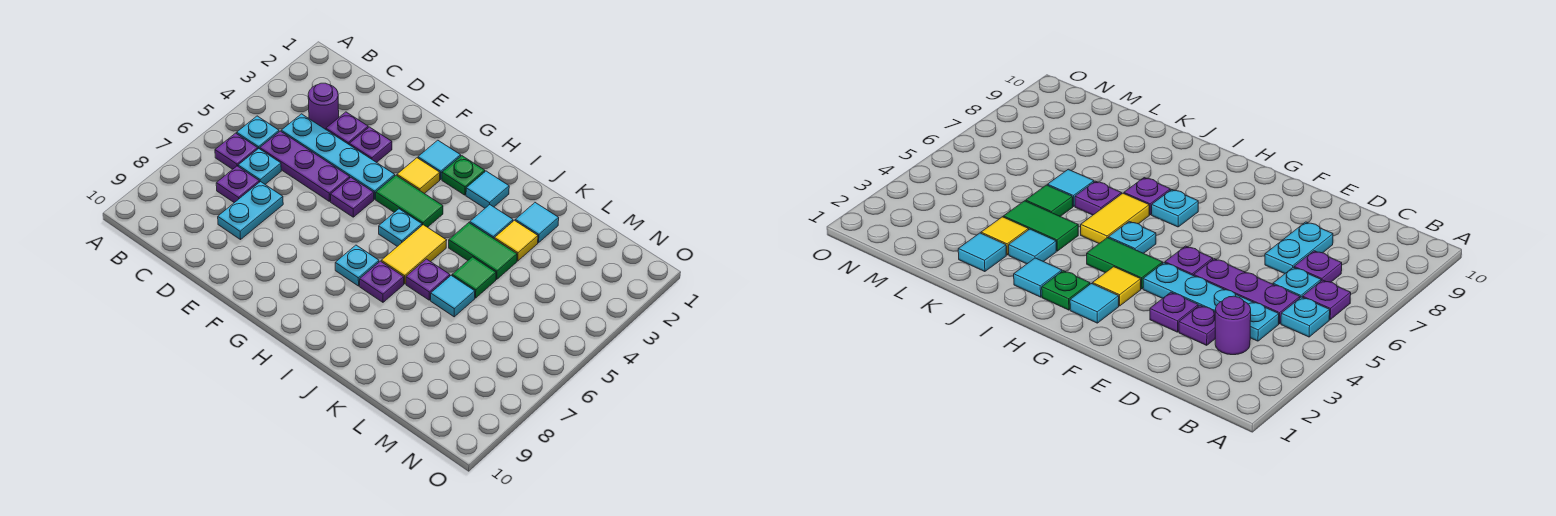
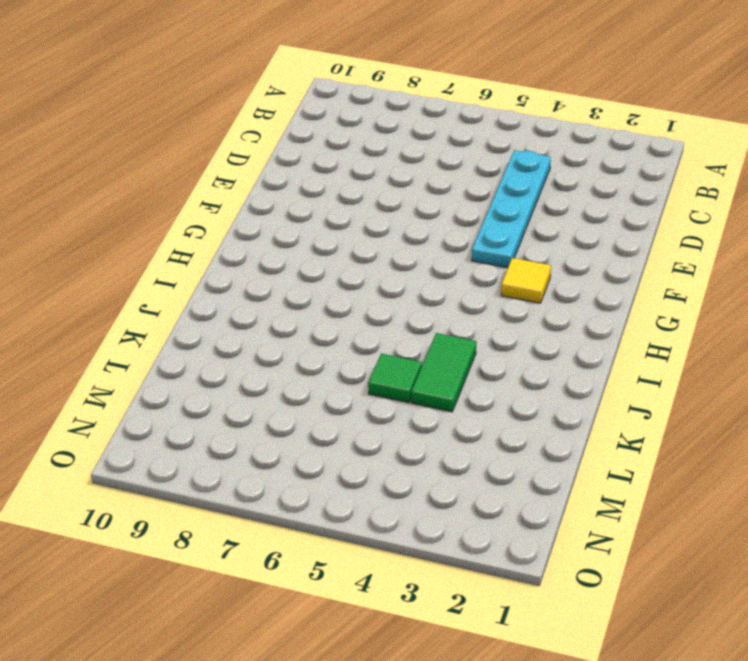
none -> cyan plate B5 level 1
none -> purple plate B6 level 1
none -> purple round brick C3 level 1

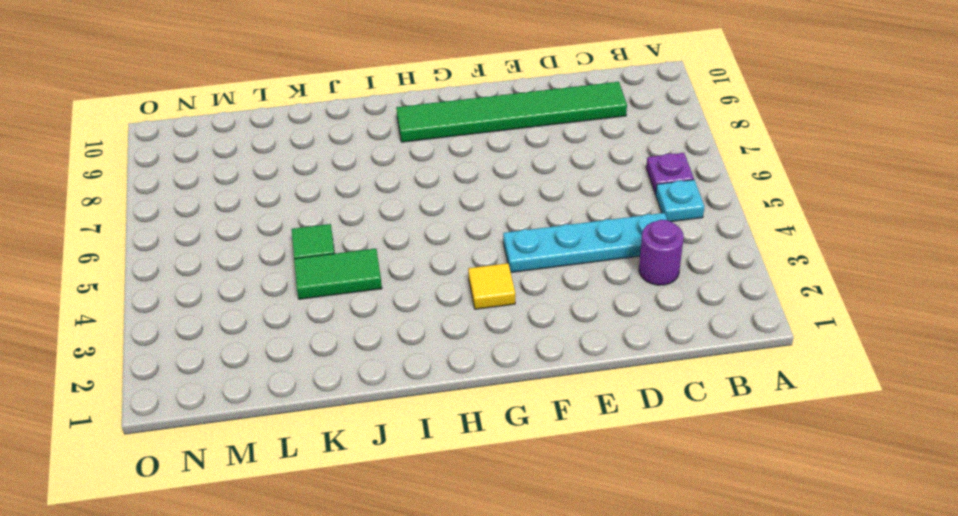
green tile C9:H9 level 1 -> none
none -> purple plate C5:E5 level 1
none -> cyan plate C6 level 1
none -> purple plate C7 level 1

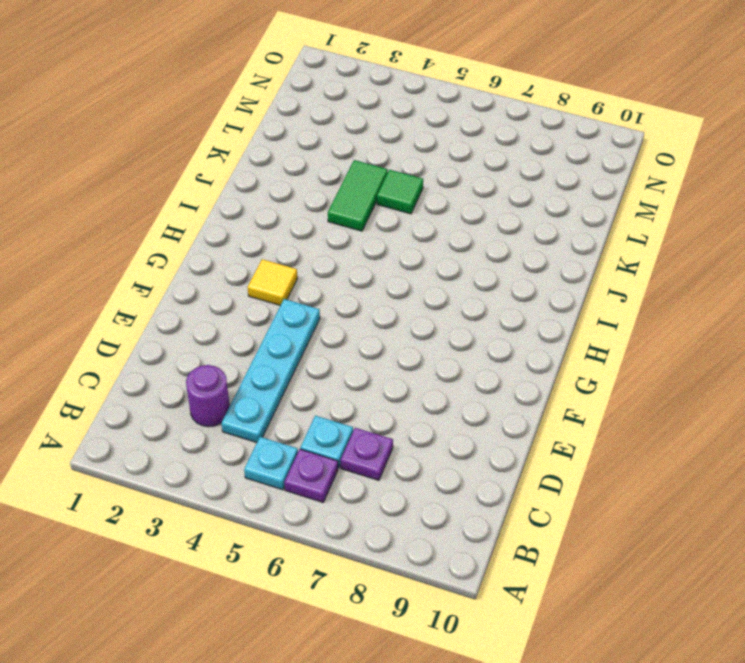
none -> purple plate C5:E5 level 1
none -> purple plate D3 level 1
none -> cyan plate D7:D8 level 1

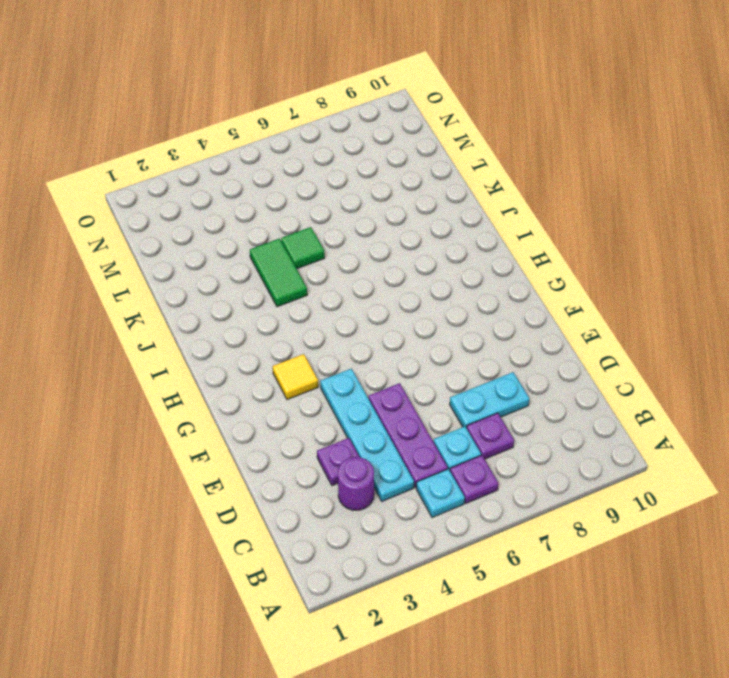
none -> purple plate E3 level 1
none -> purple plate F5 level 1
none -> cyan tile G2 level 1

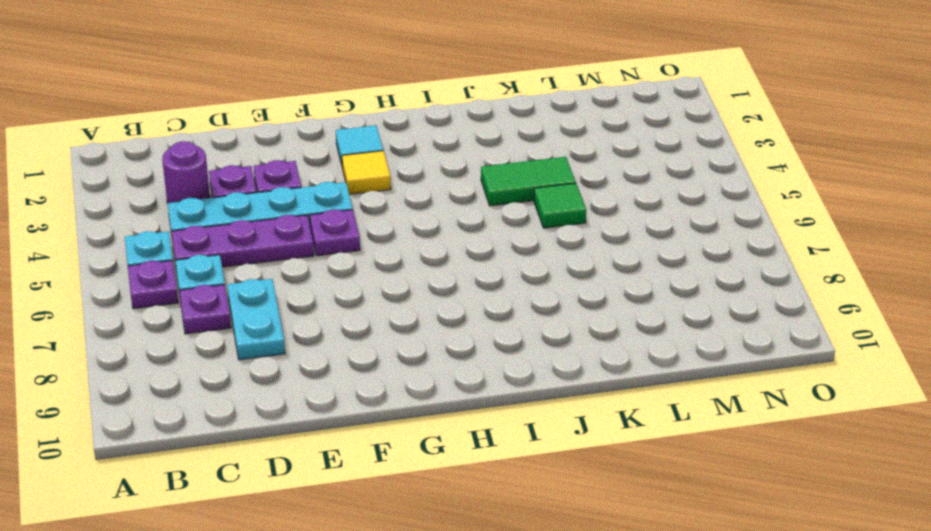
none -> green tile G4:H4 level 1
none -> green plate H2 level 1
none -> cyan plate H5 level 1

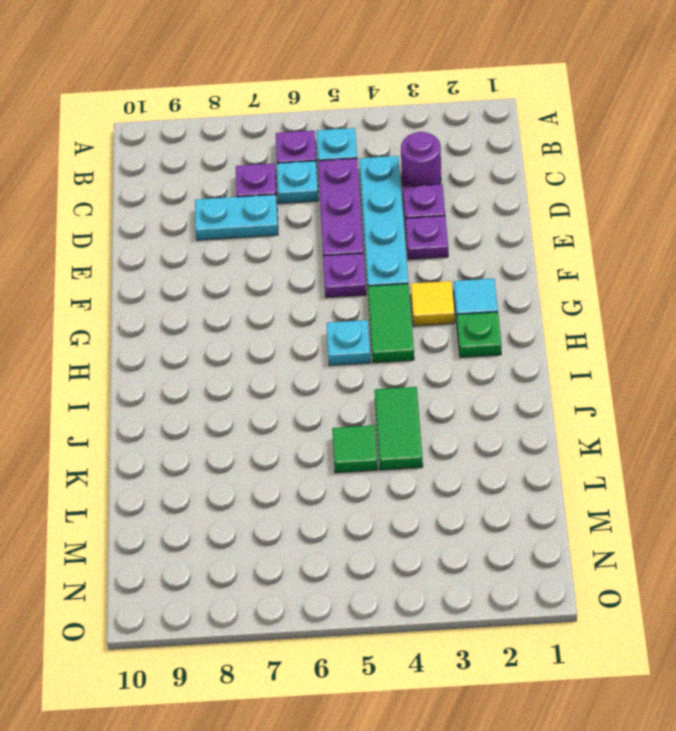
none -> cyan plate H7 level 1
none -> cyan tile I2 level 1
none -> yellow tile I5:I6 level 1

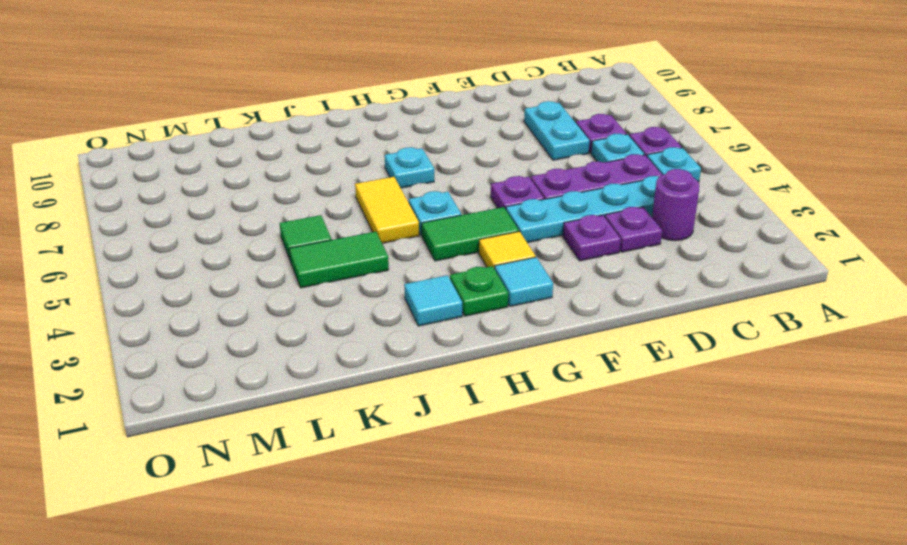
none -> purple plate I7 level 1
none -> cyan tile J3 level 1
none -> purple plate J6 level 1

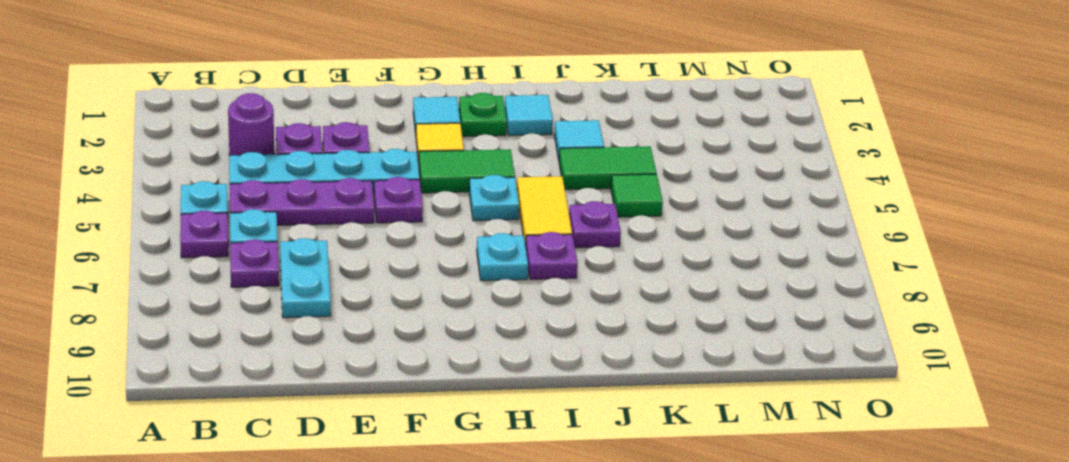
none -> cyan tile K2 level 1
none -> yellow tile K3 level 1
none -> cyan tile K6 level 1

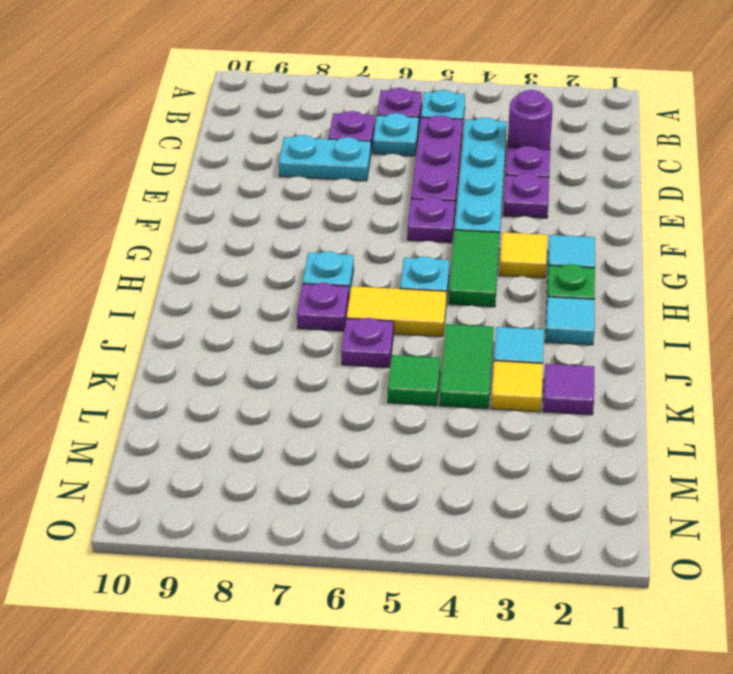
purple tile K2 level 1 -> cyan tile K2 level 1
none -> cyan tile K6 level 1

